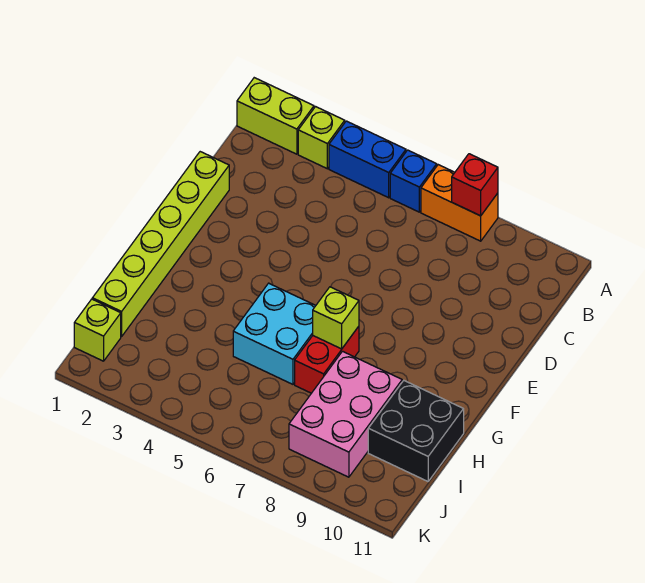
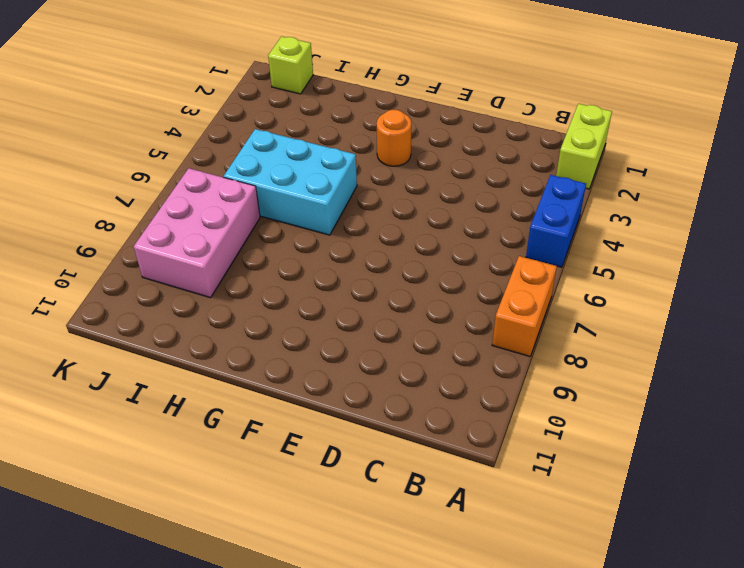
orange round brick F3 level 1 -> none
cyan brick G5:I6 level 1 -> cyan brick G5:H6 level 1
pink brick I7:J9 level 1 -> pink brick H8:J9 level 1
none -> lime brick A3 level 1
none -> blue brick A6 level 1
none -> lime brick D1:I1 level 1

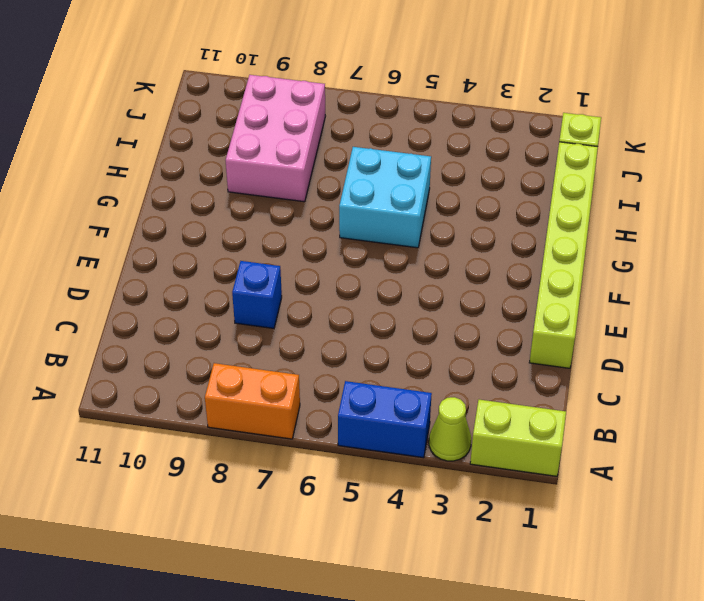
lime cone A3 level 1 -> lime brick A3 level 1
blue brick D8 level 1 -> blue brick A6 level 1
none -> red brick G7:H7 level 1
none -> black brick H10:I11 level 1
none -> red brick A8 level 2

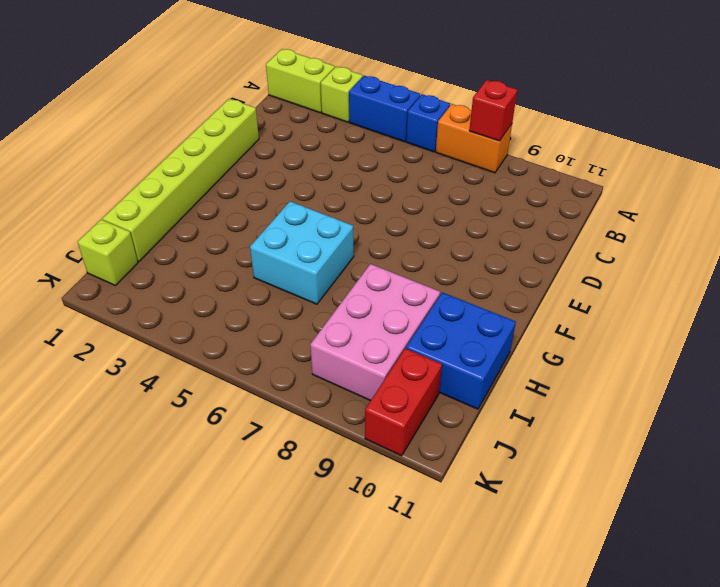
blue brick H10:I11 level 1 -> black brick H10:I11 level 1
red brick J10:K10 level 1 -> red brick G7:H7 level 1
none -> lime brick G7 level 2

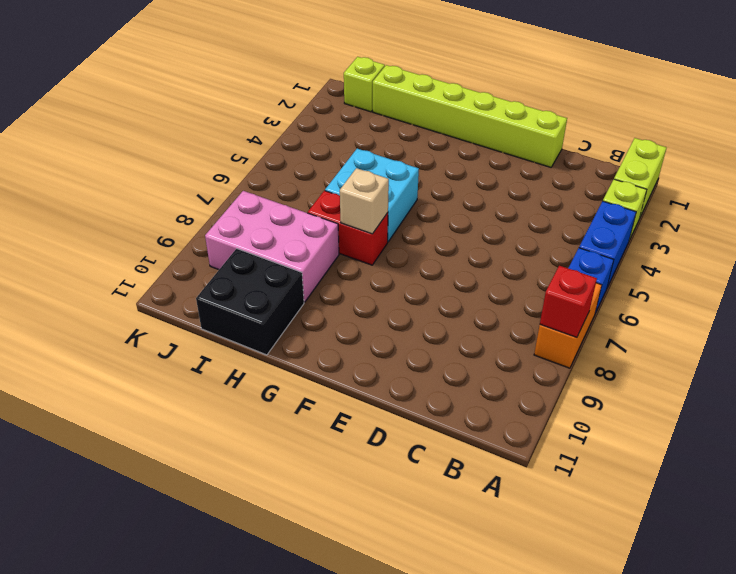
tan brick G7 level 2 -> lime brick G7 level 2

